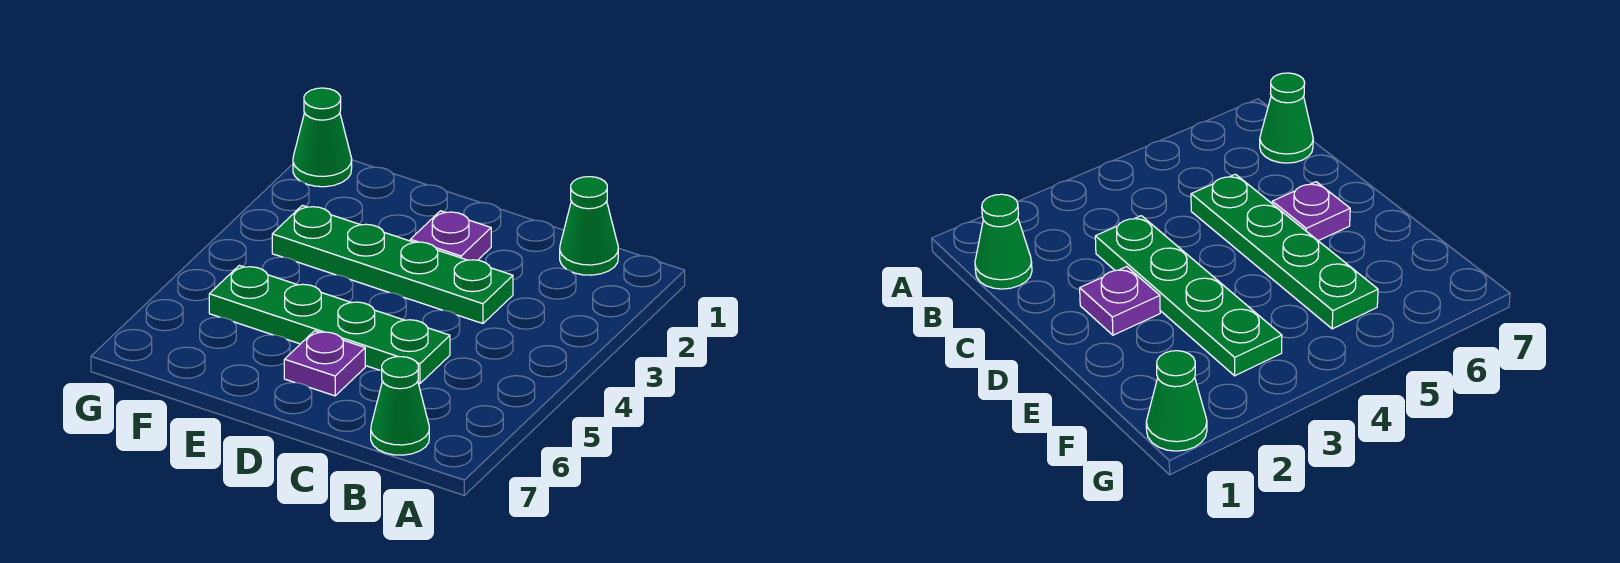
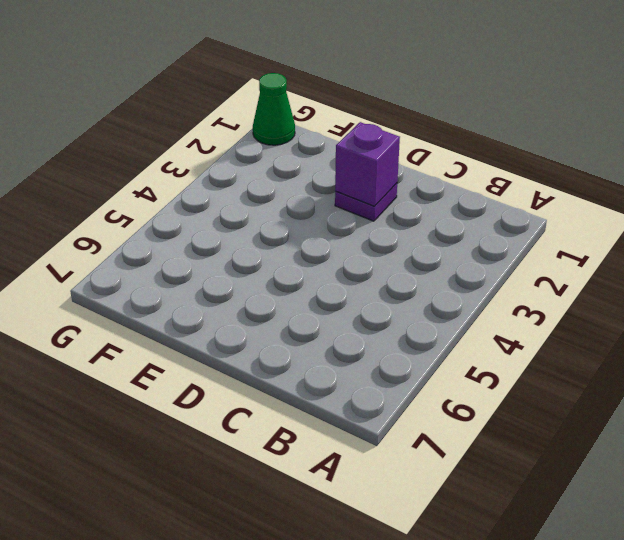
purple brick D2 level 2 -> none
none -> green cone B1 level 1
none -> green cone B7 level 1

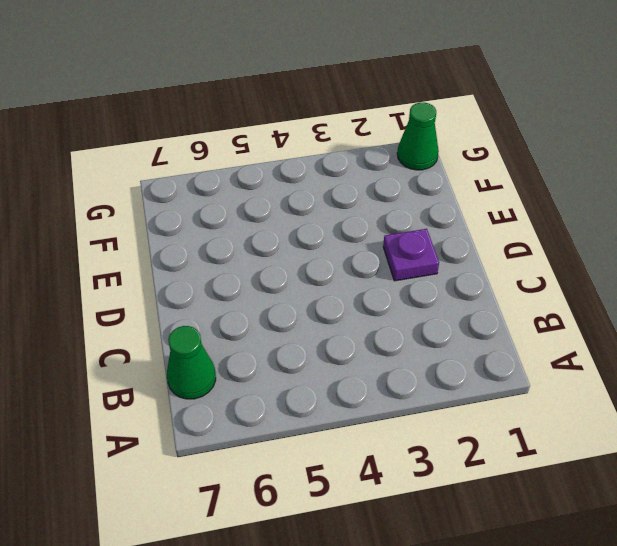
none -> green cone B1 level 1
none -> green plate C3:F3 level 1

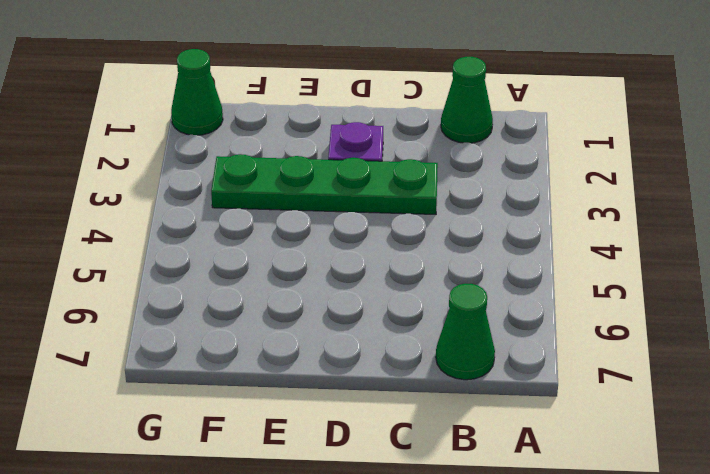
none -> green plate C5:F5 level 1
none -> purple plate D6 level 1

